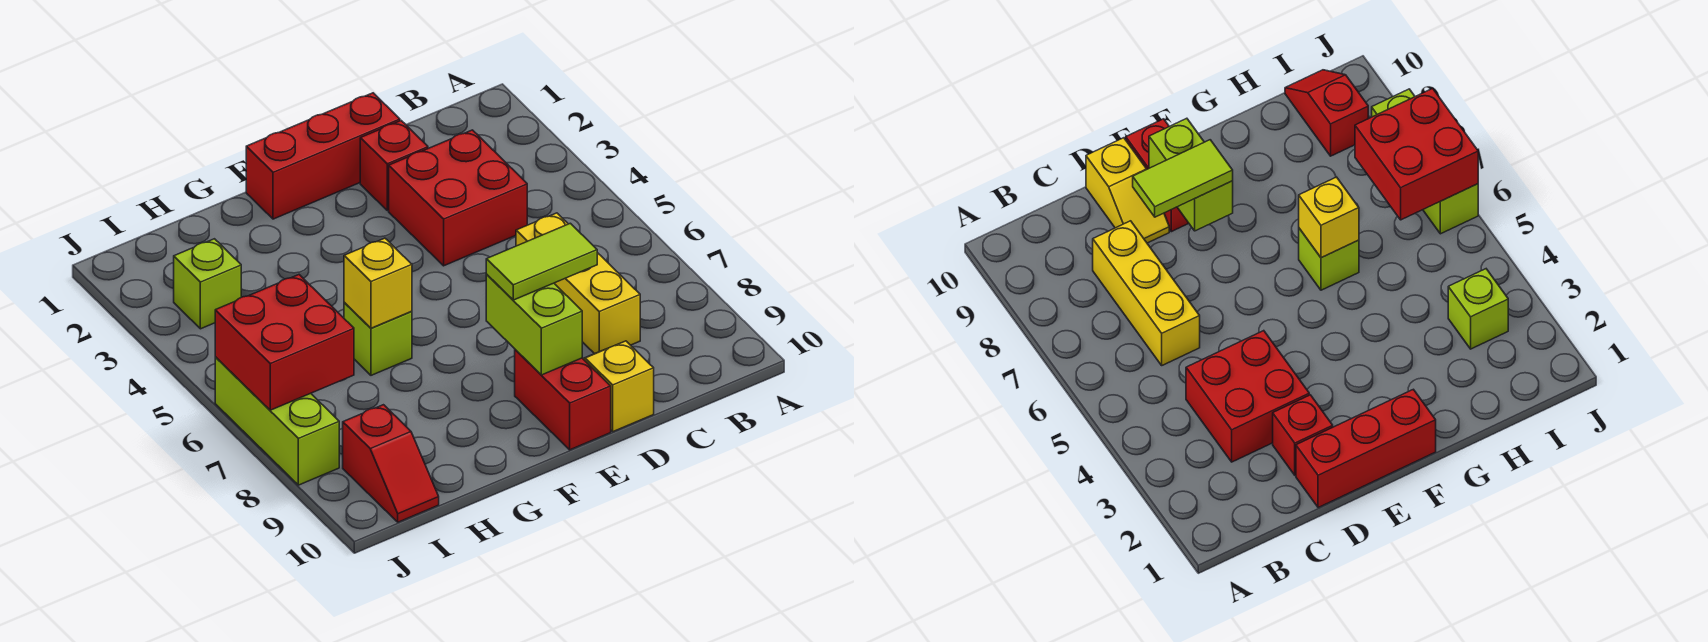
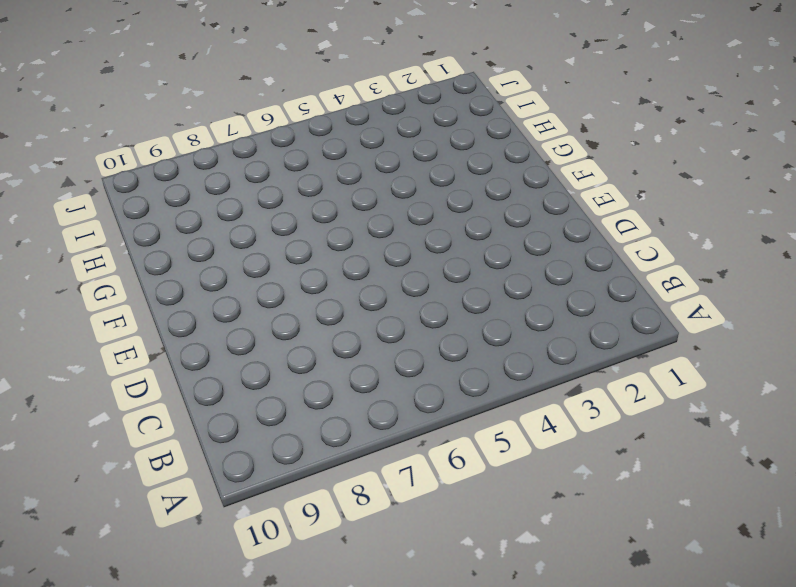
none -> red brick C3:D4 level 1
none -> yellow brick C6:C8 level 1
none -> red brick D1:F1 level 1

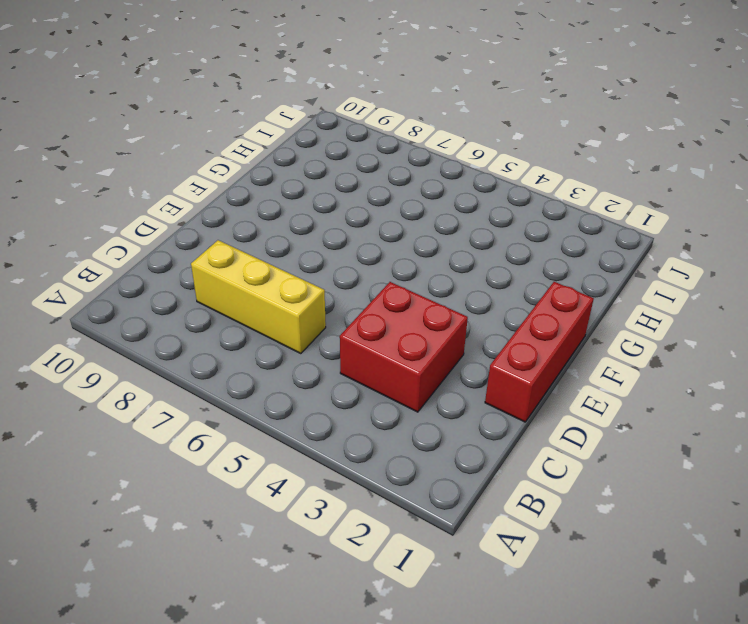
none -> red brick D2 level 1
none -> yellow slope D9:D10 level 1 top 10
none -> red brick E9:E10 level 1

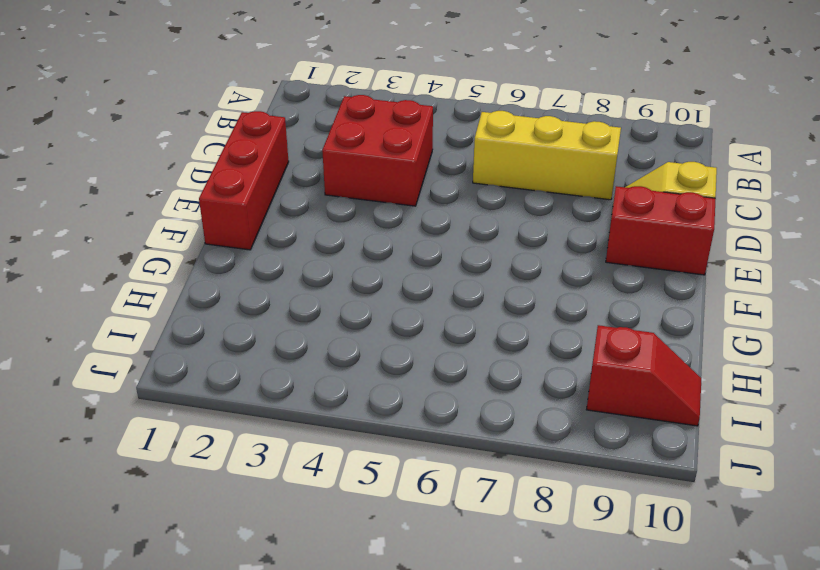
none -> red brick D2 level 1
none -> lime brick G6 level 1
none -> lime brick I3 level 1

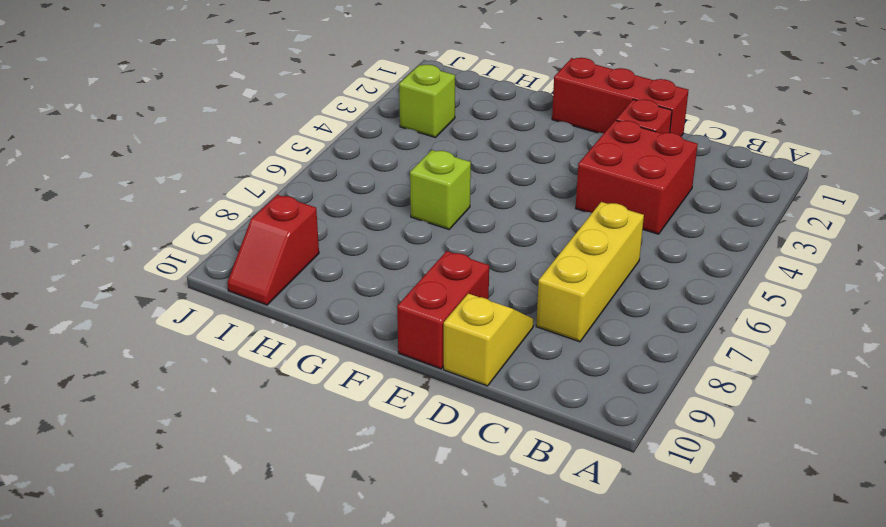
none -> lime brick J6:J8 level 1
none -> lime brick E8:E9 level 2
none -> yellow brick G6 level 2

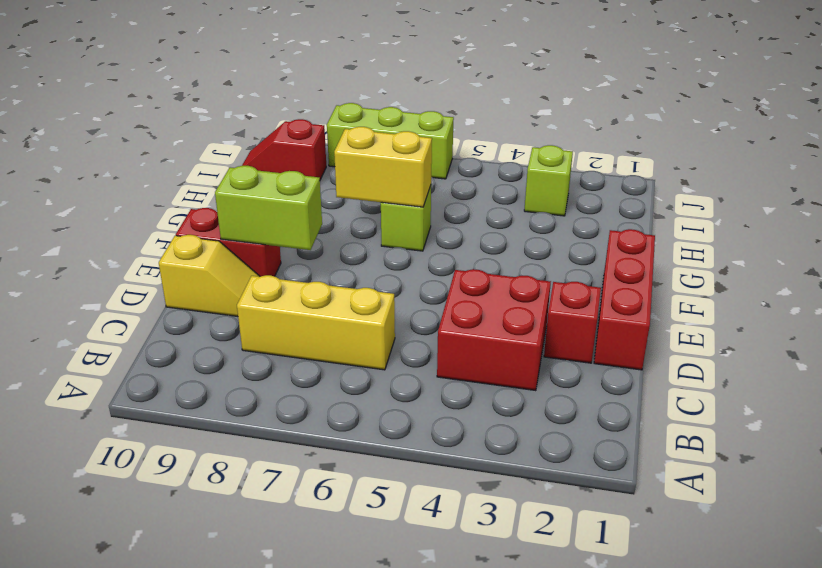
yellow brick G6:G7 level 2 -> yellow brick G6 level 2
none -> red brick I6:J7 level 2
none -> lime tile D8:E8 level 3

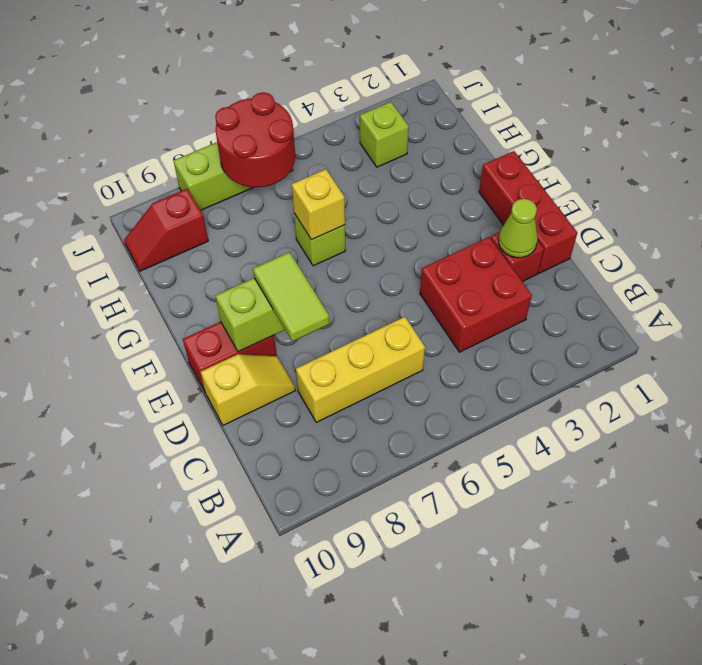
lime cone D2 level 2 -> none
red round brick I6:J7 level 2 -> red brick I6:J7 level 2

